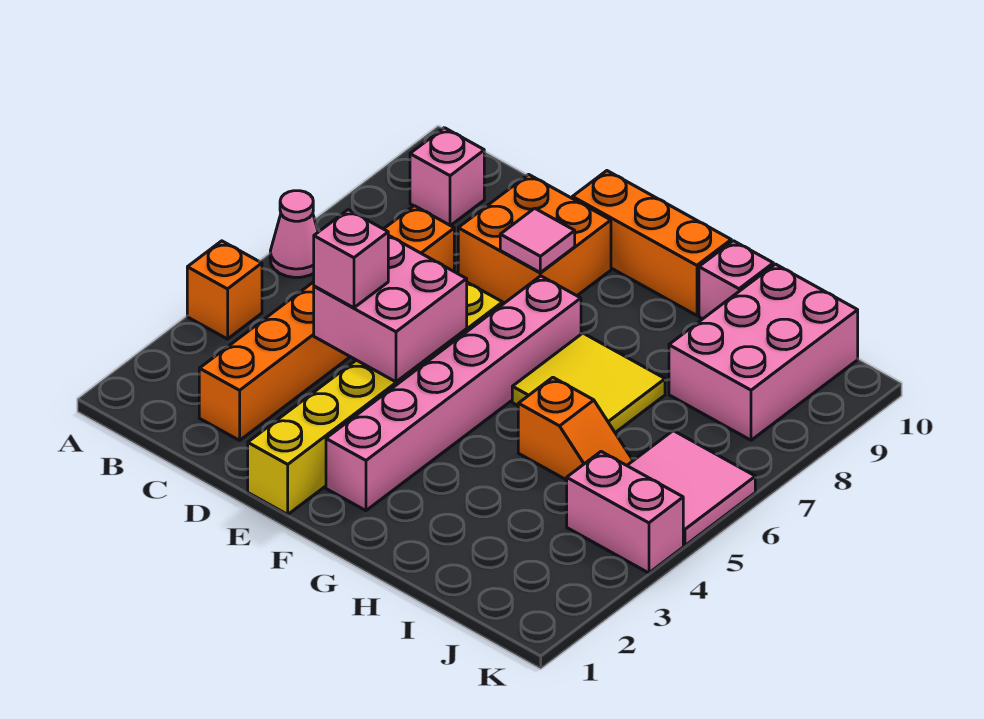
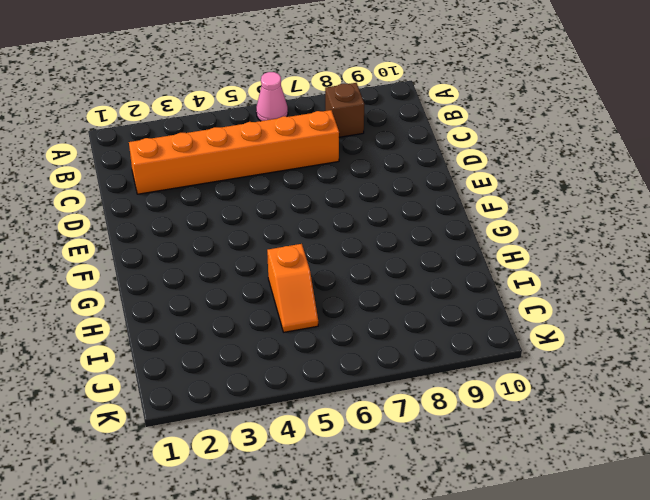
brown brick B8 level 1 -> none
none -> orange brick A4 level 1
none -> pink brick B9 level 1
none -> orange brick D8:E9 level 1

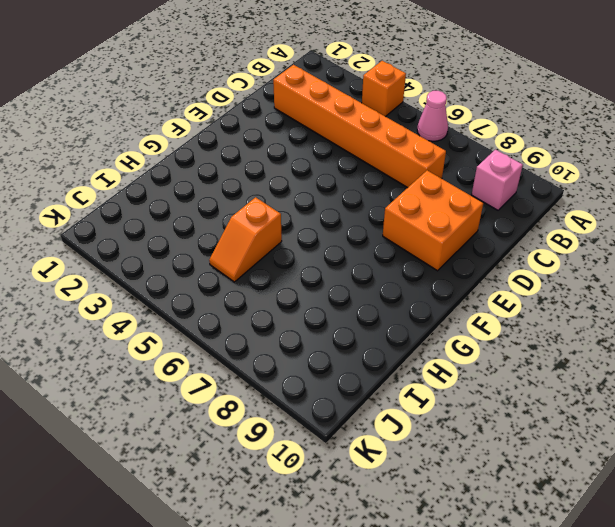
none -> yellow brick E1:E6 level 1
none -> orange brick E10:G10 level 1
none -> pink brick F2:F7 level 1

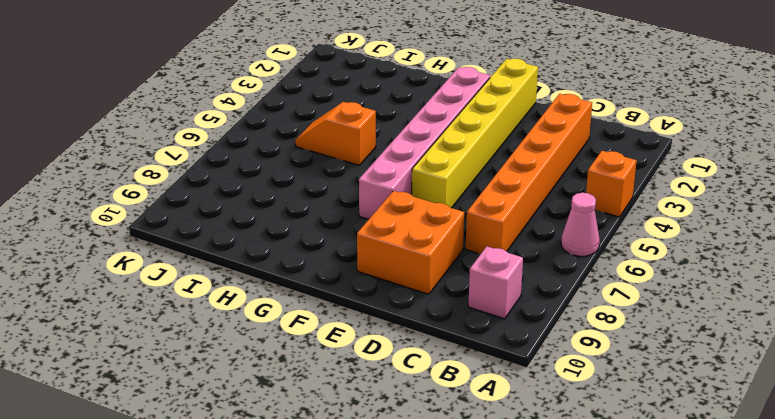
none -> orange brick E10:G10 level 1
none -> yellow tile G6:H7 level 1
none -> pink brick H10 level 1

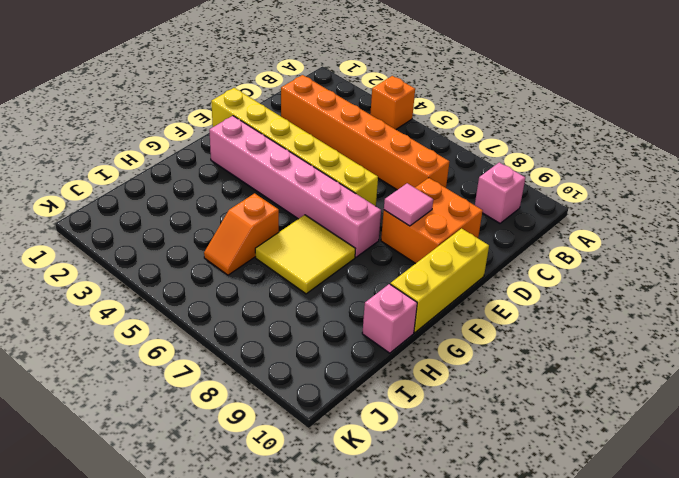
yellow brick E10:G10 level 1 -> orange brick E10:G10 level 1
none -> pink cone A6 level 1
none -> pink brick I8:J10 level 1
none -> pink brick J4:K4 level 1

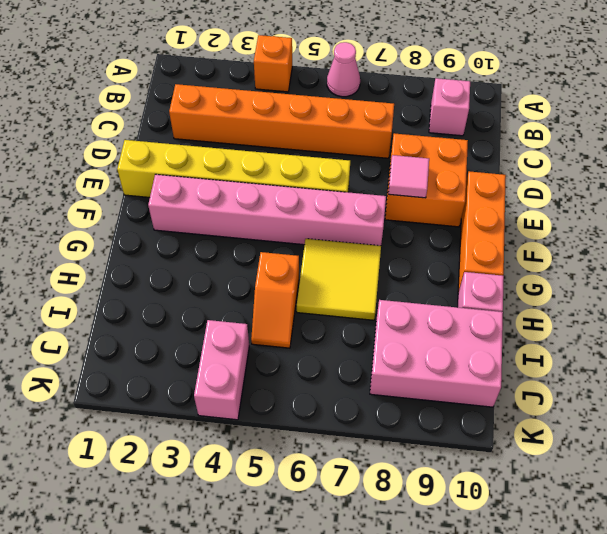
none -> pink tile J5:K6 level 1
none -> pink brick D4:E5 level 2
none -> pink brick D4 level 3

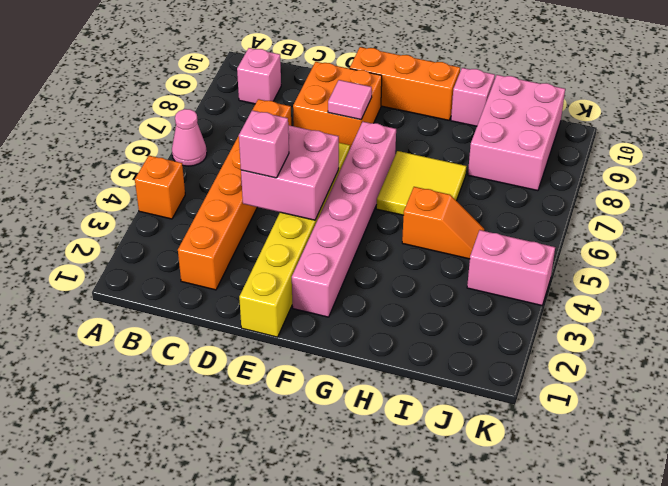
none -> pink tile J5:K6 level 1

